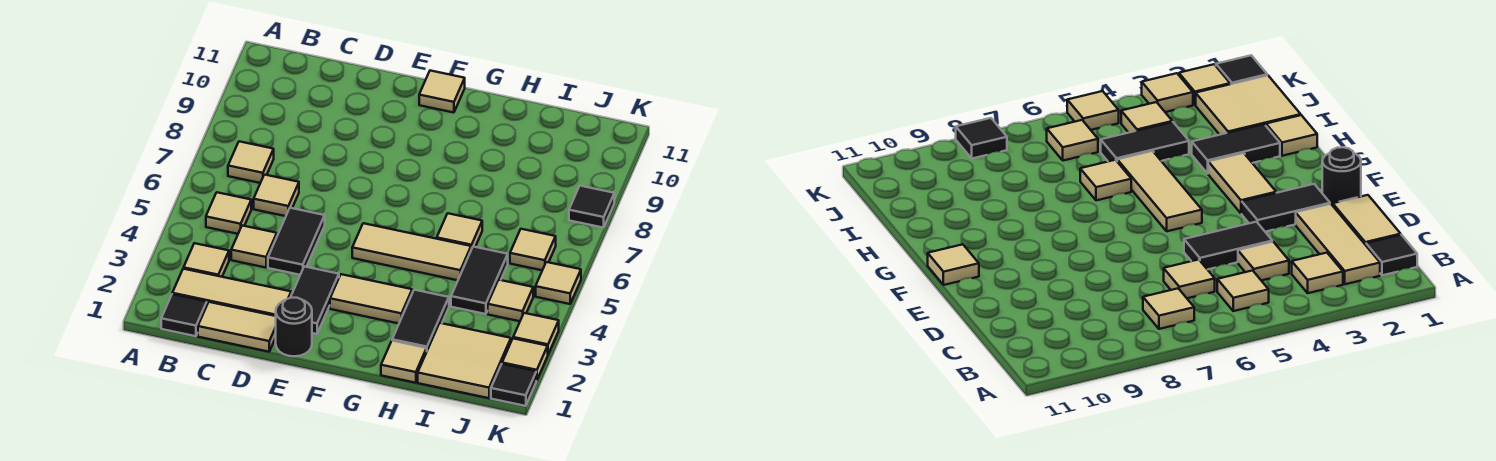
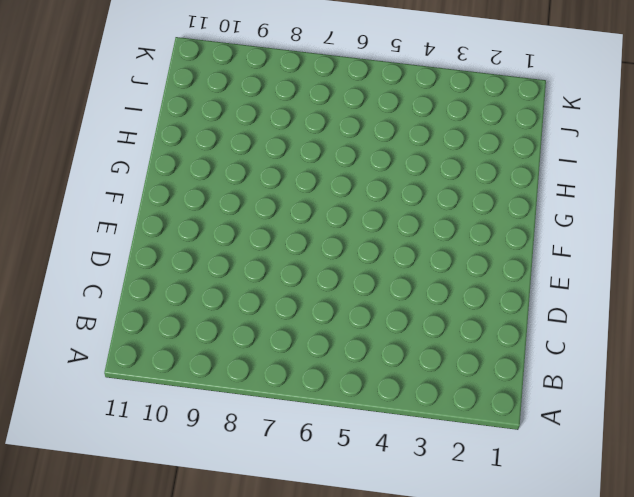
none -> black tile B1 level 1
none -> tan tile B2:D2 level 1
none -> tan tile B3 level 1

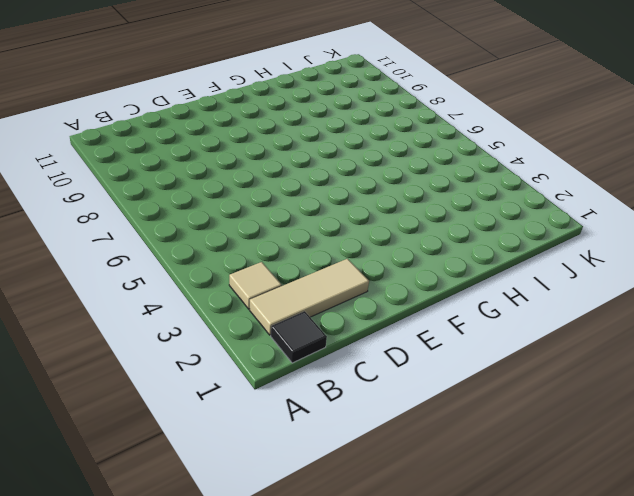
none -> tan tile B5 level 1
none -> tan tile B7 level 1
none -> tan tile C1:D1 level 1

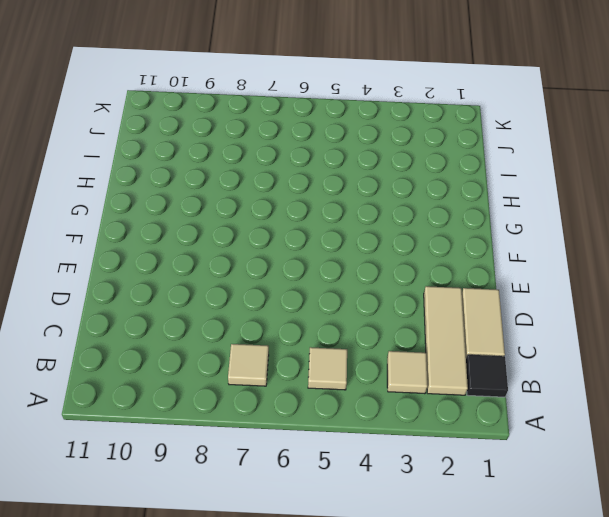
none -> tan tile C4 level 1
none -> tan tile C6 level 1
none -> black tile D4:D5 level 1

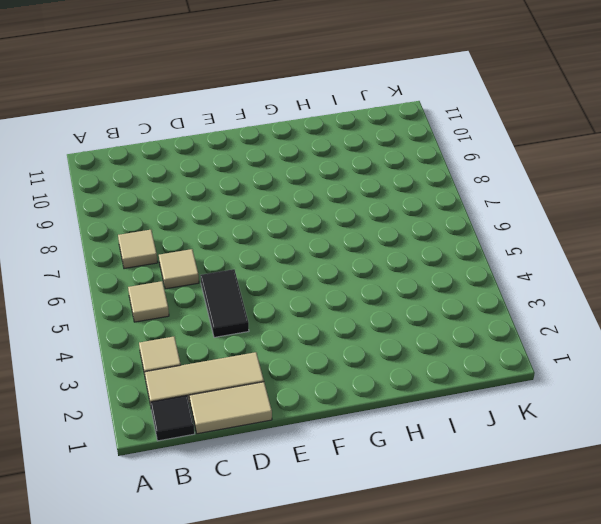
none -> tan tile C4 level 1
none -> black round brick E1 level 1
none -> black tile E2:E3 level 1

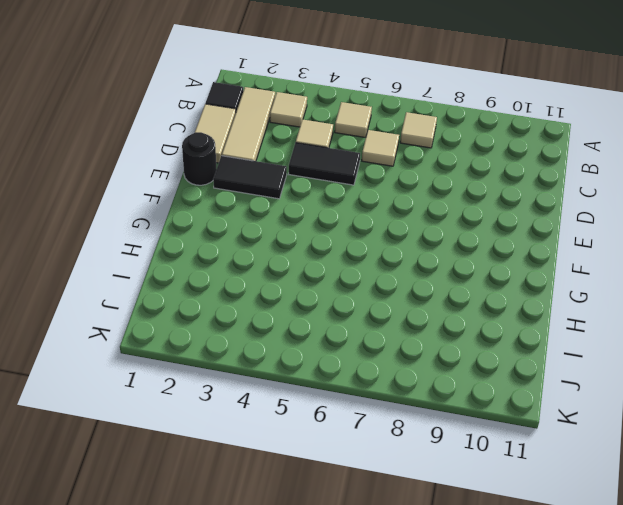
none -> tan tile F3:G3 level 1
none -> tan tile F5:H5 level 1
none -> tan tile F11 level 1

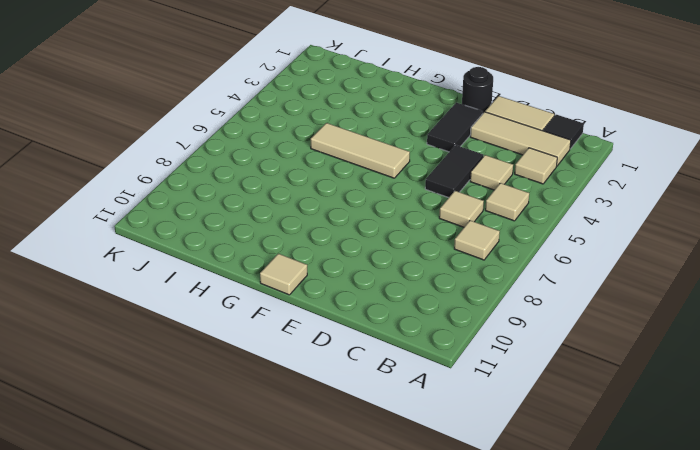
none -> tan tile F3:G3 level 1
none -> tan tile H1 level 1
none -> black tile H2:H3 level 1

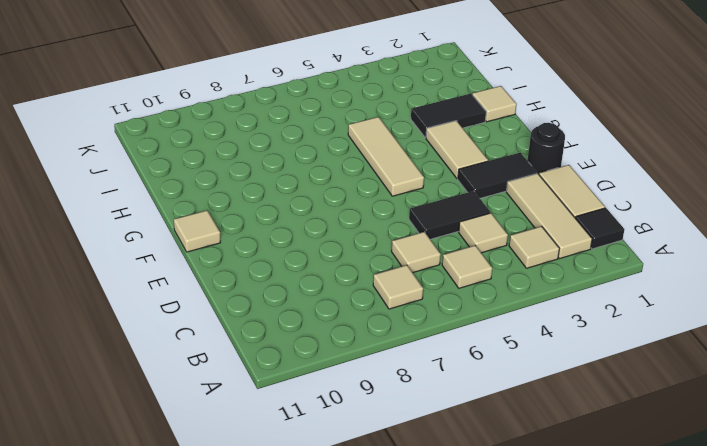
none -> tan tile H6 level 1
none -> tan tile I1:J2 level 1
none -> black tile I4:I5 level 1

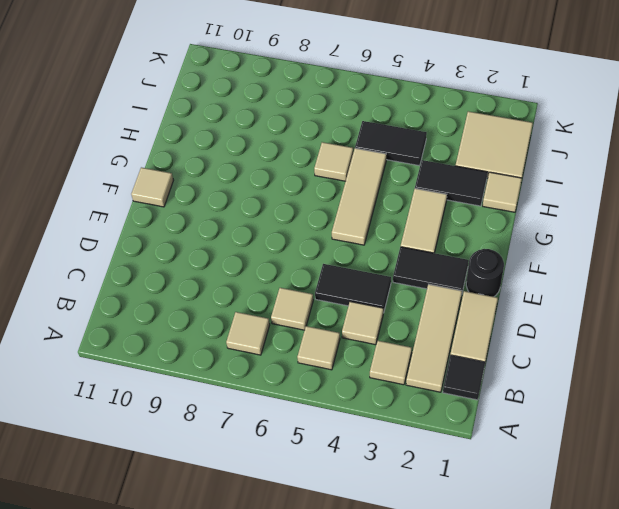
none -> tan tile J4 level 1
none -> tan tile J6 level 1
none -> black tile K1 level 1

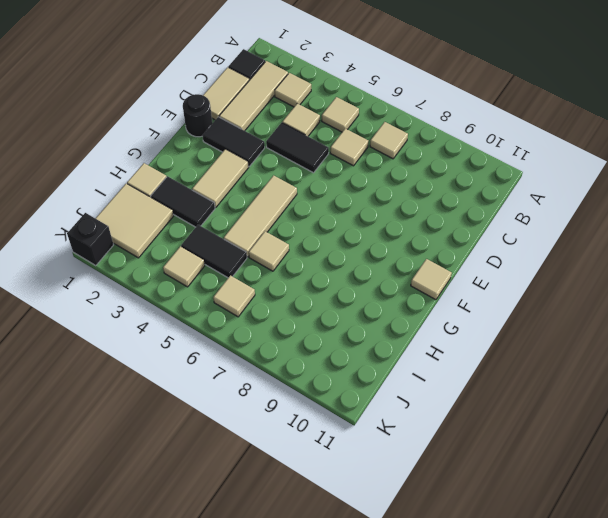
black brick K1 level 1 -> black tile K1 level 1
none -> tan tile K2 level 1
none -> tan tile K3 level 1
none -> tan tile K5 level 1

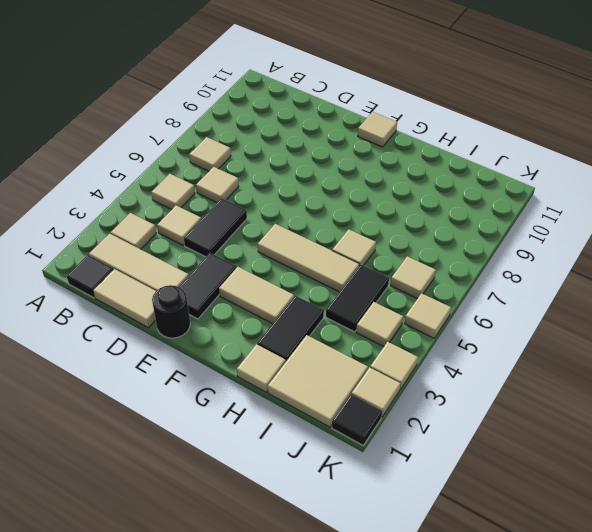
none -> black tile K8 level 1

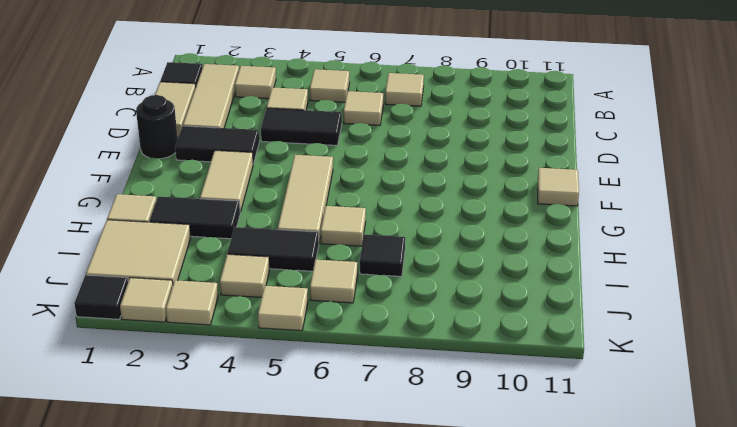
black tile I7 level 1 -> black tile K8 level 1

